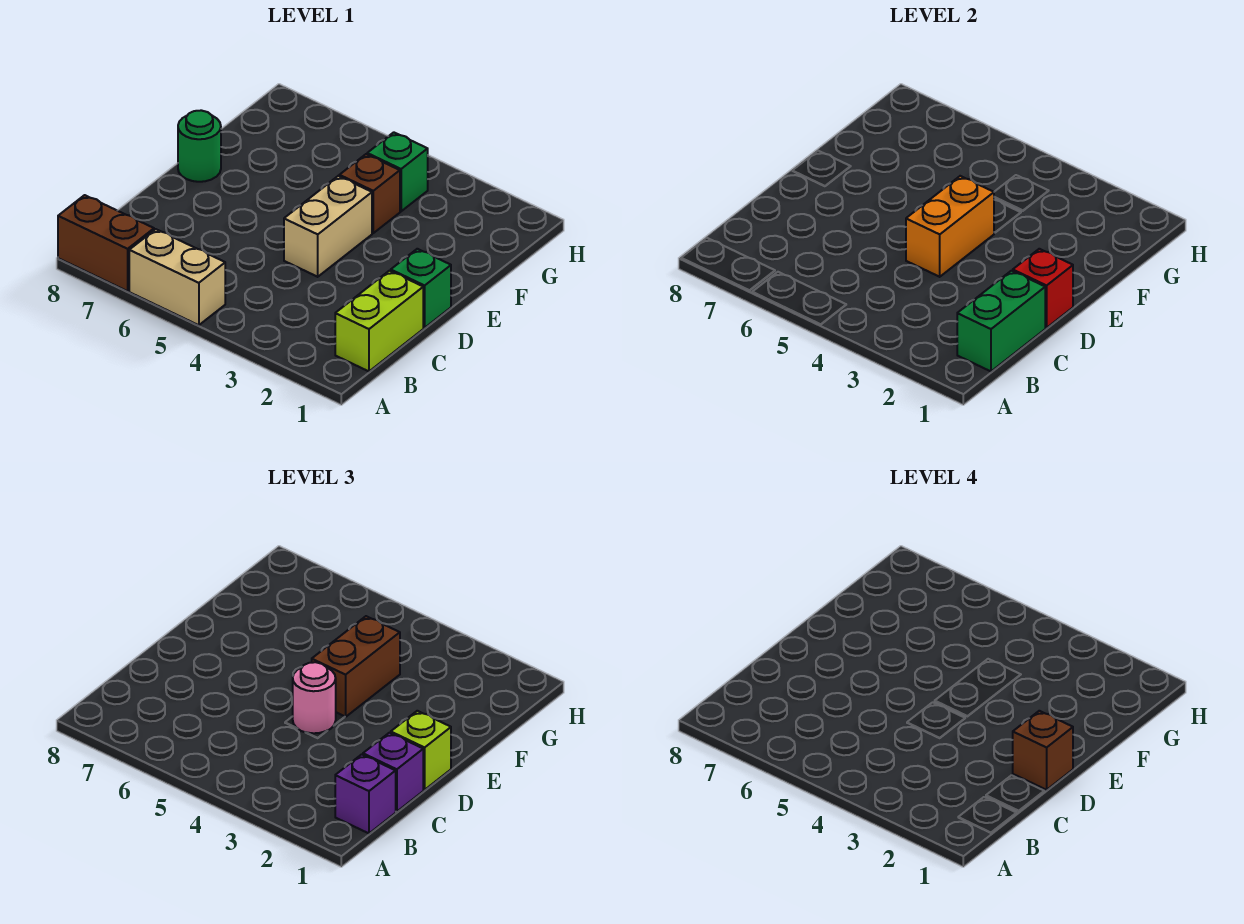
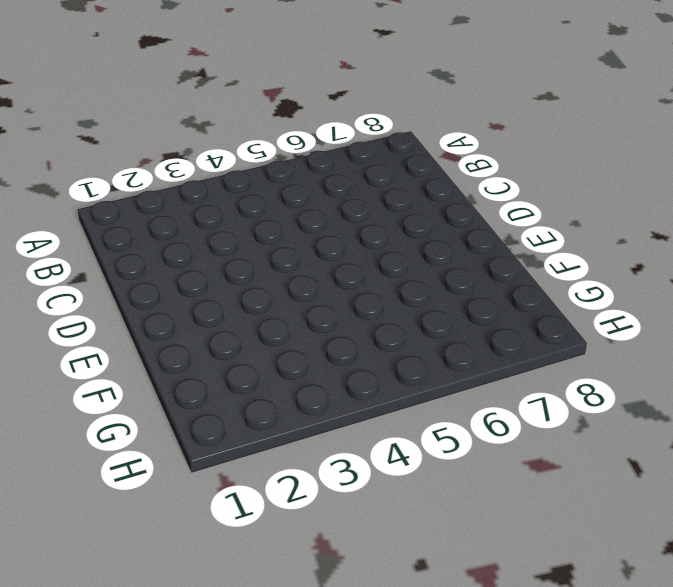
none -> tan brick A5:A6 level 1
none -> brown brick A7:A8 level 1
none -> lime brick B1:C1 level 1

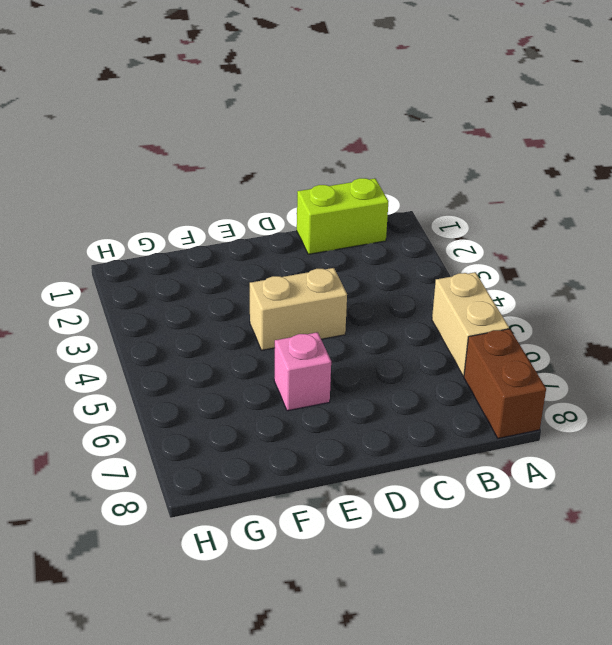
pink brick E6 level 1 -> none
none -> green brick D1 level 1
none -> green round brick E8 level 1
none -> brown brick F4 level 1

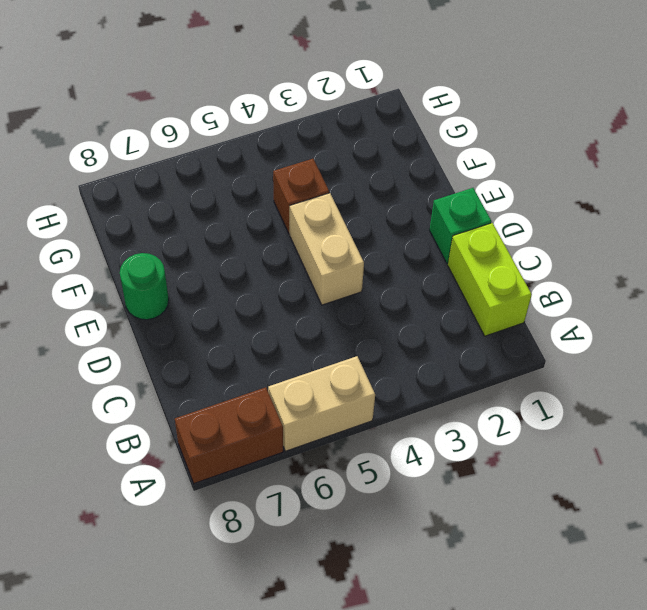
none -> green brick G4 level 1
none -> green brick B1:C1 level 2
none -> red brick D1 level 2

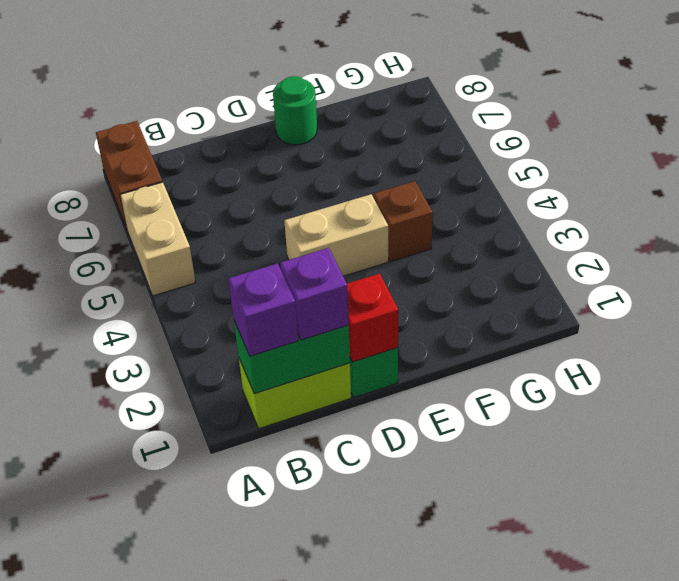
none -> green brick G4 level 1
none -> orange brick D4:E4 level 2
none -> lime brick D1 level 3

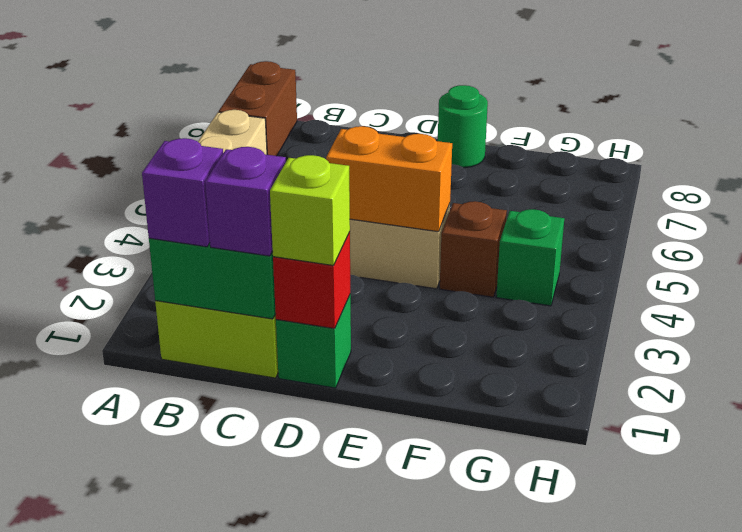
none -> pink round brick D4 level 3
none -> brown brick E4:F4 level 3
none -> brown brick D1 level 4

